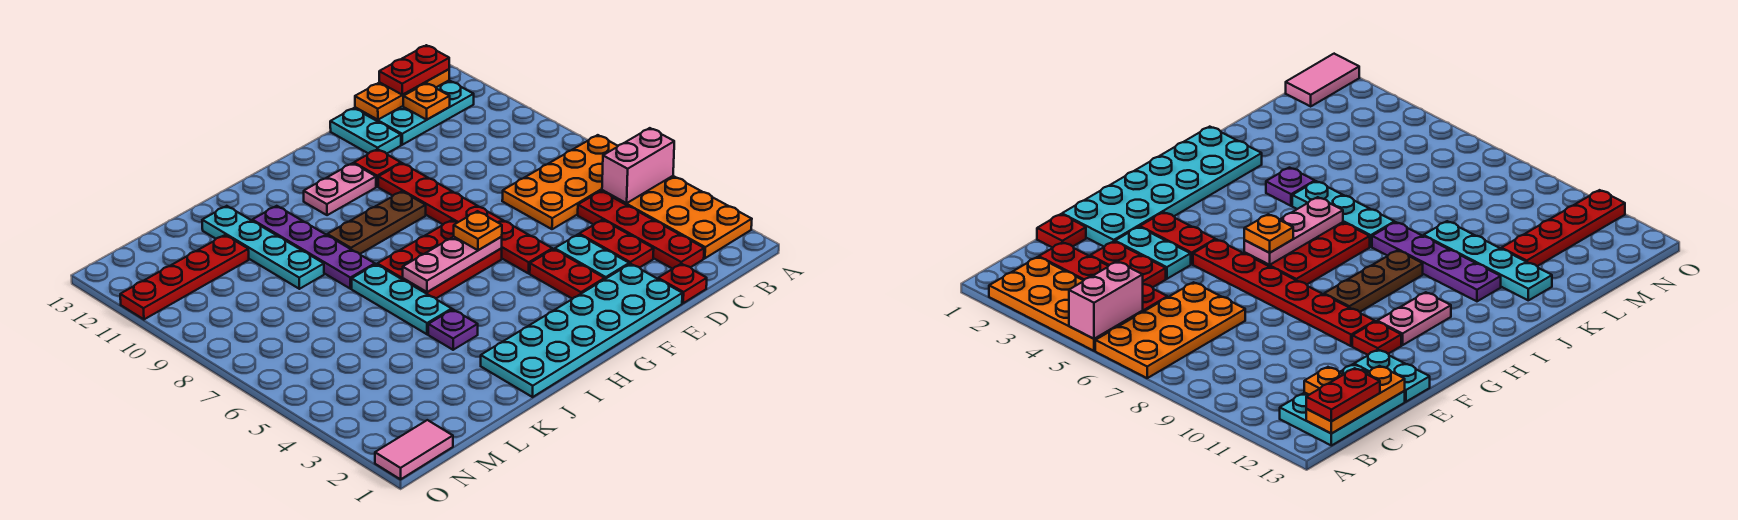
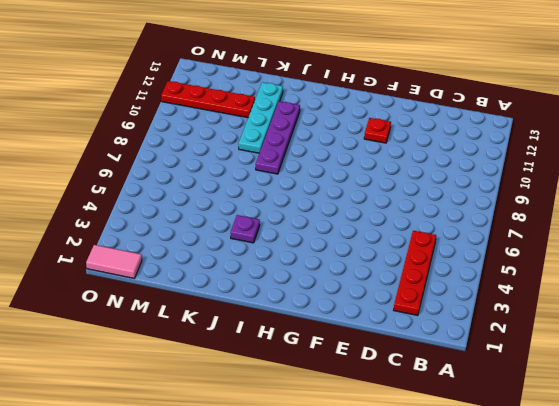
none -> orange plate A2:B5 level 1
none -> orange plate A6:D7 level 1
none -> cyan plate B12:D13 level 1

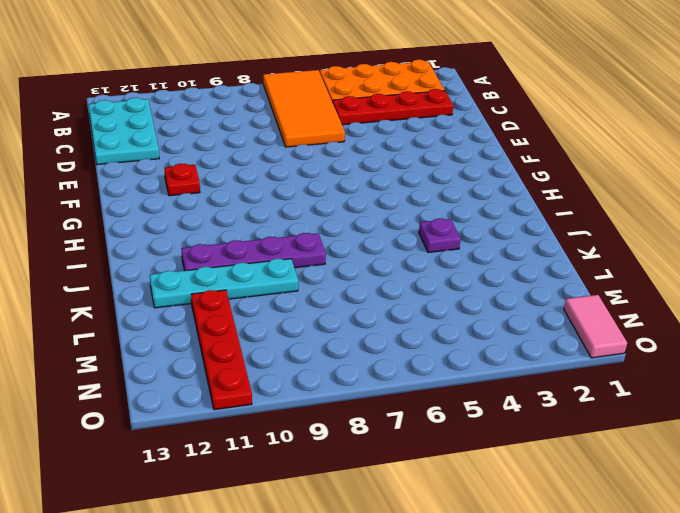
orange tile A6:D7 level 1 -> orange plate A6:D7 level 1
none -> red plate D1 level 1
none -> red plate D3:D4 level 1
none -> cyan plate E1:J2 level 1

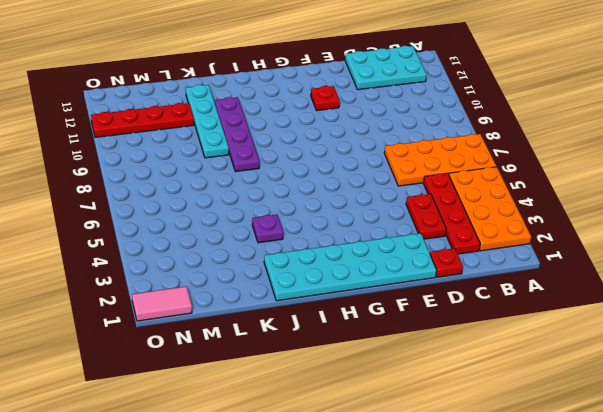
none -> cyan plate E3:E4 level 1
none -> cyan plate E12:E13 level 1
none -> red plate F3:F4 level 1

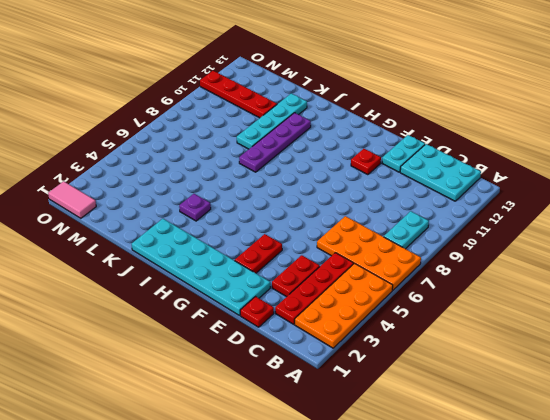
cyan plate B8:B9 level 1 -> cyan plate E3:E4 level 1
none -> red plate F5:F10 level 1
none -> red plate G6:I7 level 1
none -> brown plate G9:I9 level 1

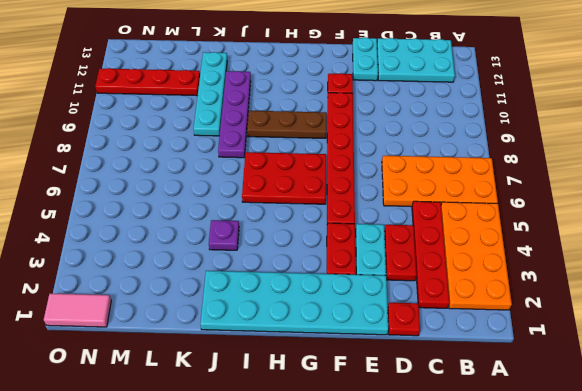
none -> pink plate G11:H11 level 1
none -> cyan plate J5:J7 level 1
none -> pink brick A5:B5 level 2

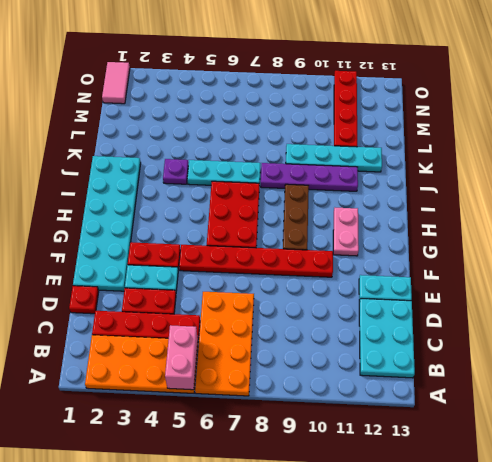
none -> red plate F11 level 1
none -> orange plate B13:D13 level 2
none -> orange plate C12 level 2

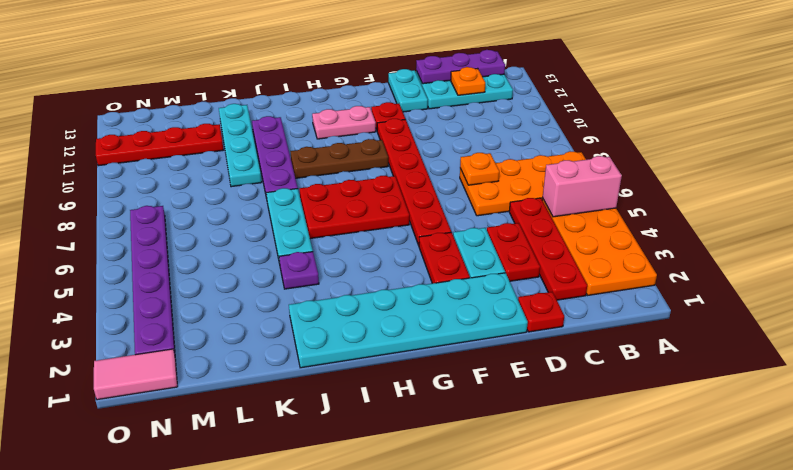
purple plate B13:D13 level 2 -> orange plate B13:D13 level 2
orange plate D7 level 2 -> orange plate G6 level 3
purple plate N2:N7 level 1 -> none
none -> pink plate G6:I6 level 2
none -> red plate B13:C13 level 3

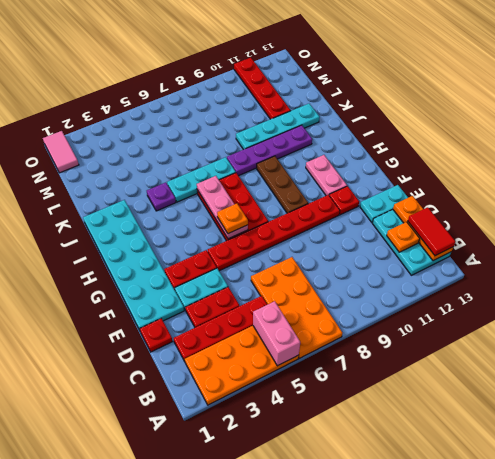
red tile B13:C13 level 3 -> red plate B13:C13 level 3

